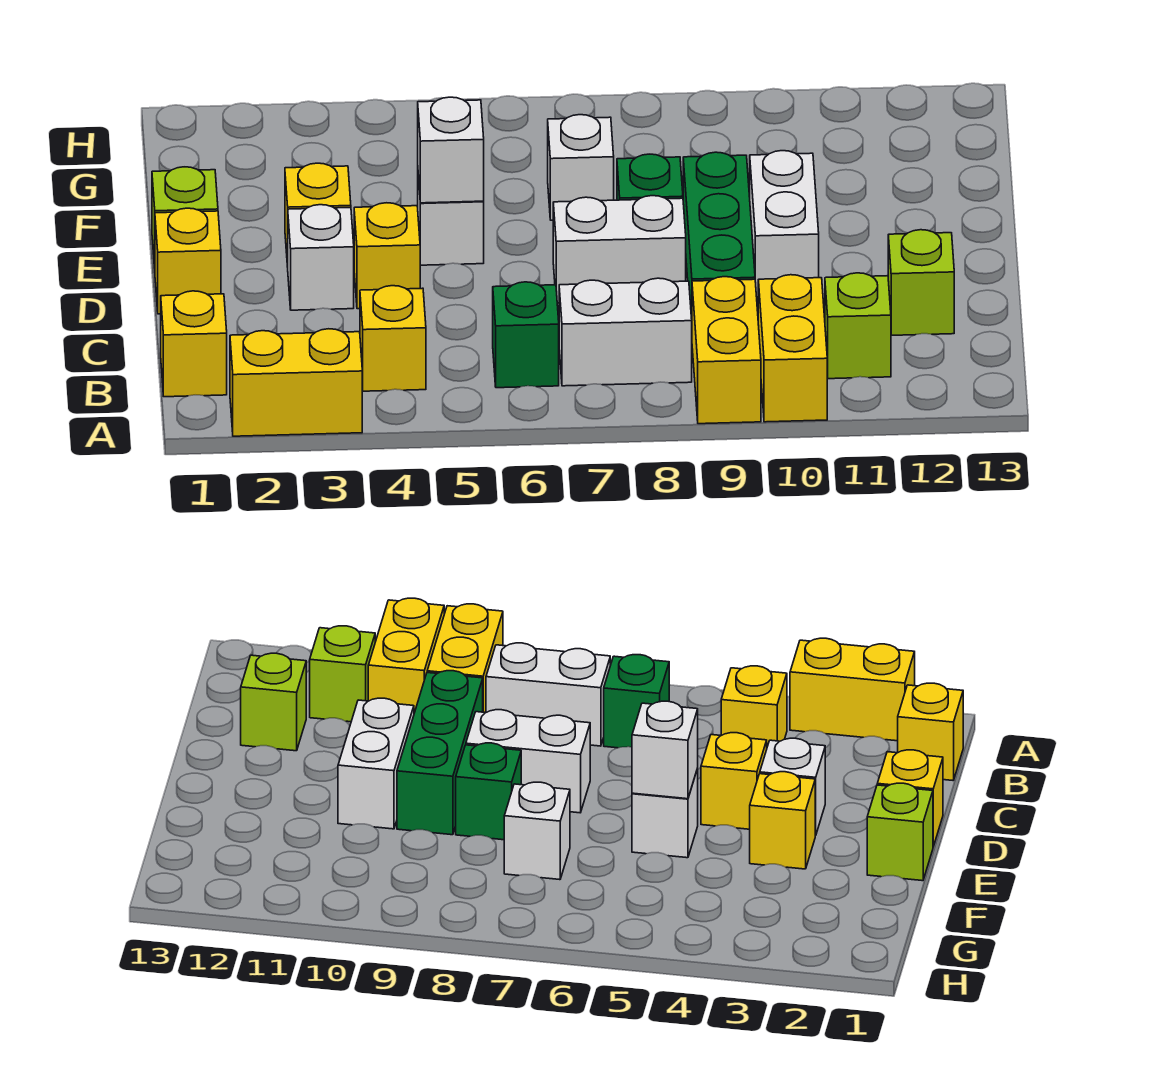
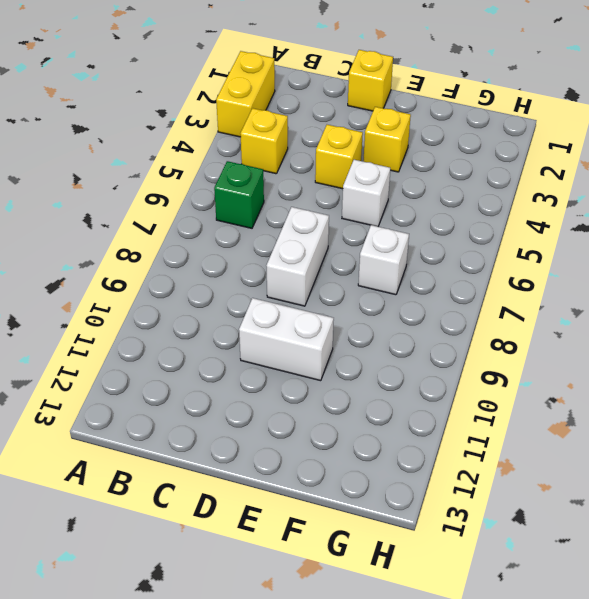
none -> yellow brick A9:B9 level 1
none -> yellow brick A10:B10 level 1
none -> yellow brick B1 level 1

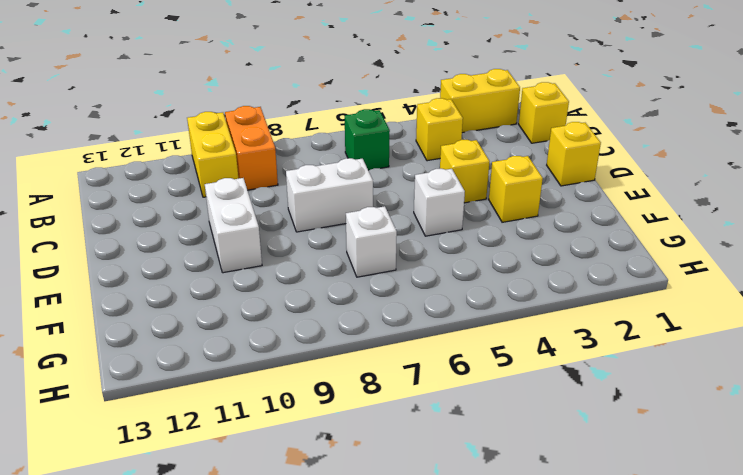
orange brick A9:B9 level 1 -> yellow brick A9:B9 level 1
none -> white brick B7:B8 level 1
none -> lime brick B11 level 1
none -> green brick C9:E9 level 1

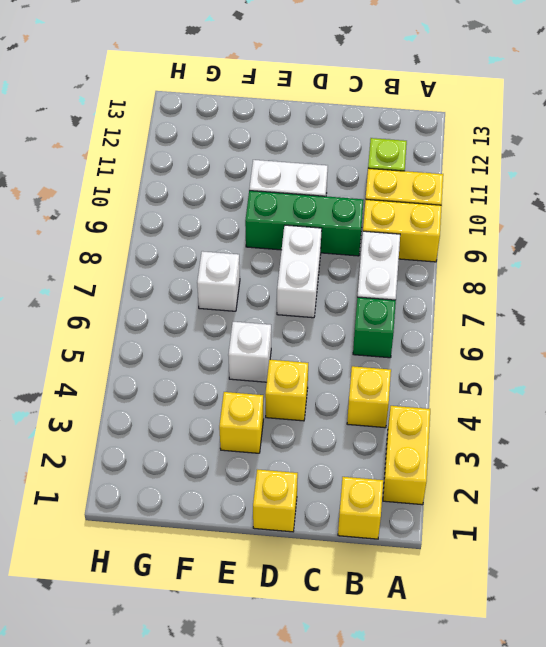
none -> lime brick C12 level 1
none -> white brick D3 level 1
none -> lime brick E1 level 1

